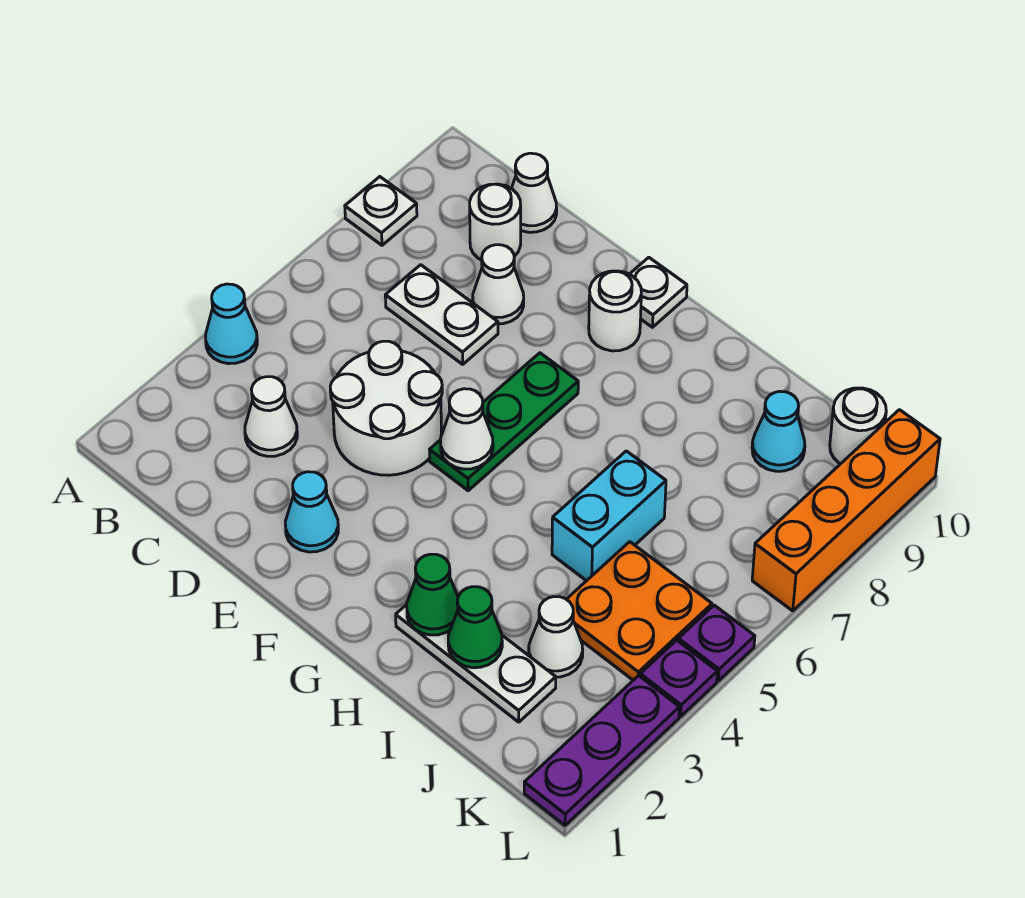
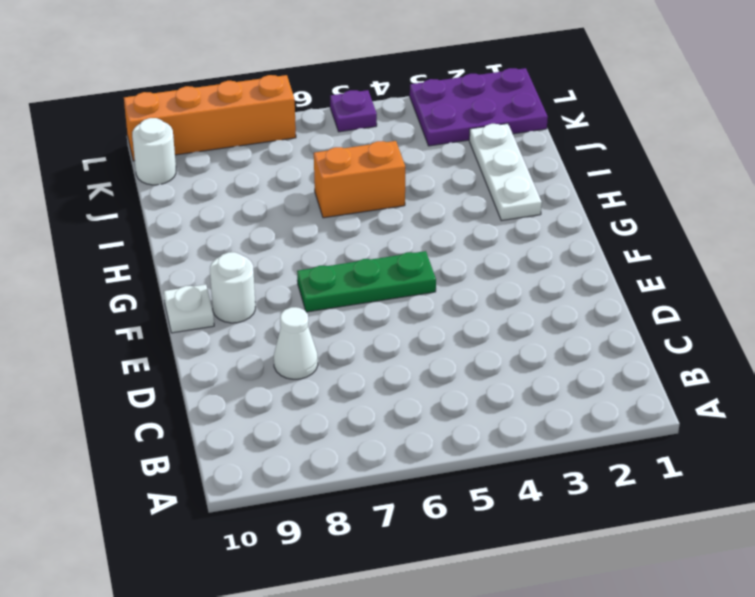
orange brick I5:I6 level 1 -> cyan brick I5:I6 level 1
purple plate K1:L3 level 1 -> purple plate L1:L3 level 1
none -> cyan cone A4 level 1
none -> white plate A8 level 1
none -> white cone C3 level 1

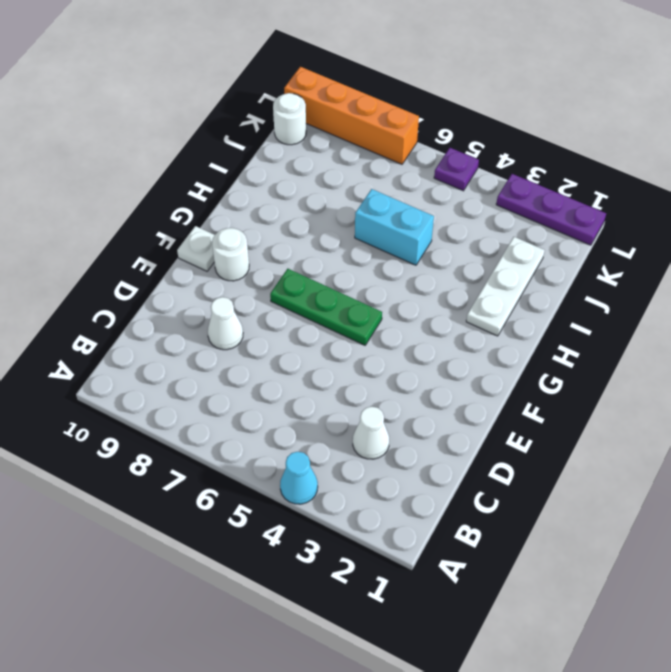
none -> white plate A8 level 1
none -> white plate C7:D7 level 1
none -> white round brick C9 level 1

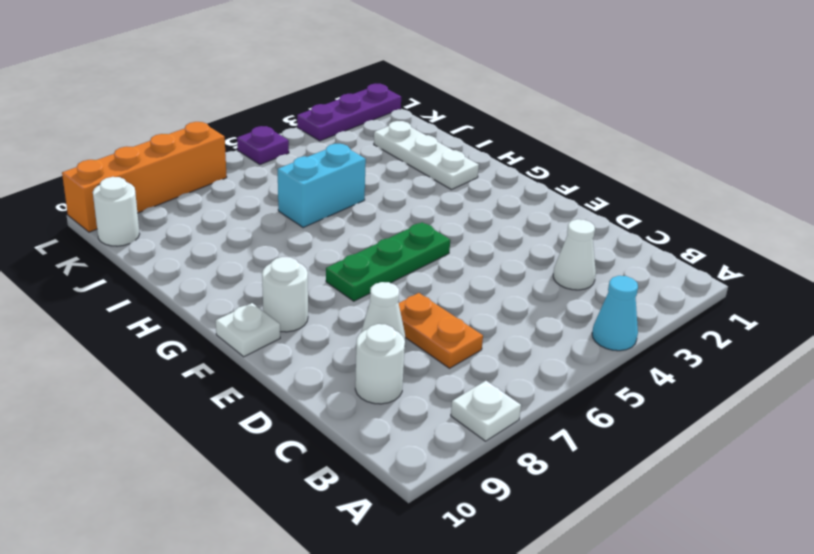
orange plate C7:D7 level 1 -> white plate C7:D7 level 1
none -> white cone C10 level 1
none -> white round brick D4:E5 level 1
none -> cyan cone E2 level 1

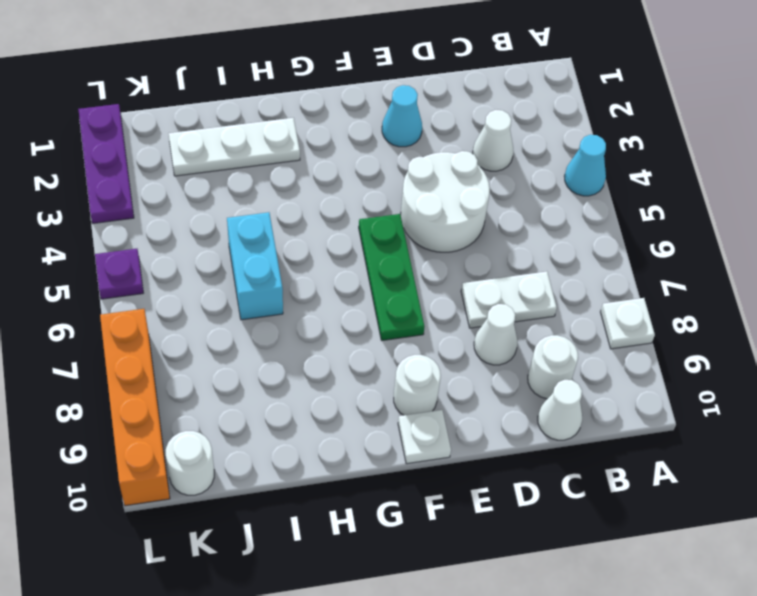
none -> white cone J3 level 1
none -> orange plate J4:K5 level 1
none -> cyan cone J9 level 1

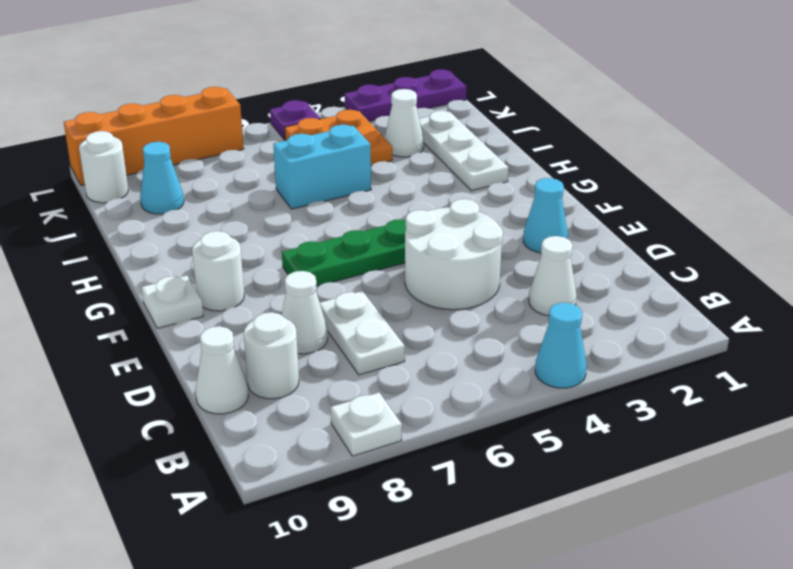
none -> purple plate L4 level 1
none -> white cone F5 level 2
none -> green cone H2 level 2

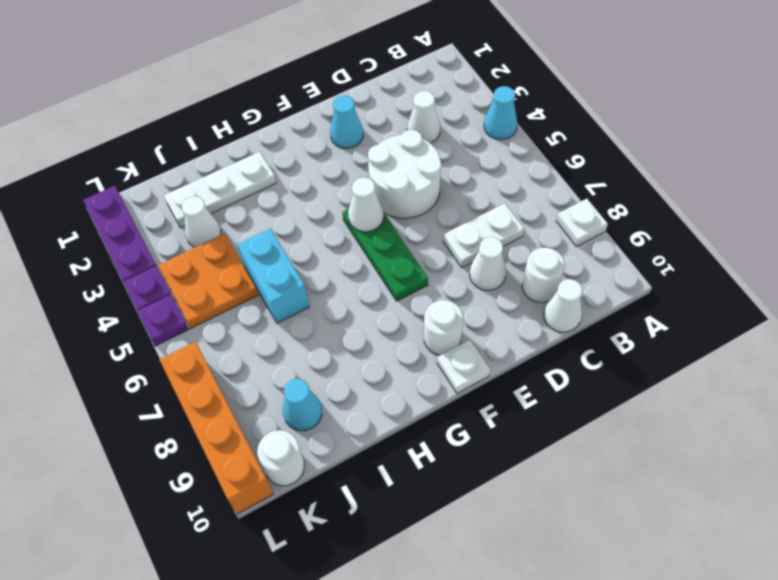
none -> green cone H2 level 2
none -> green cone I2 level 2

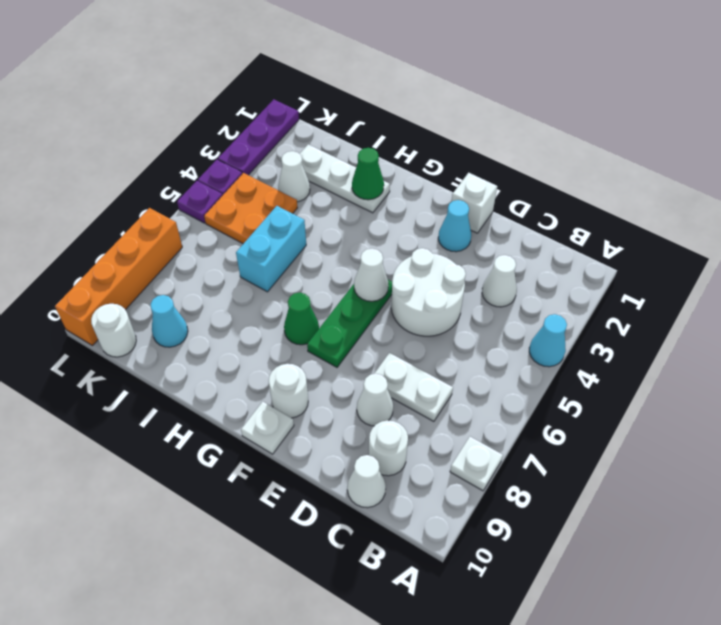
white brick E1 level 1 -> none
green cone G7 level 1 -> green cone I2 level 2

